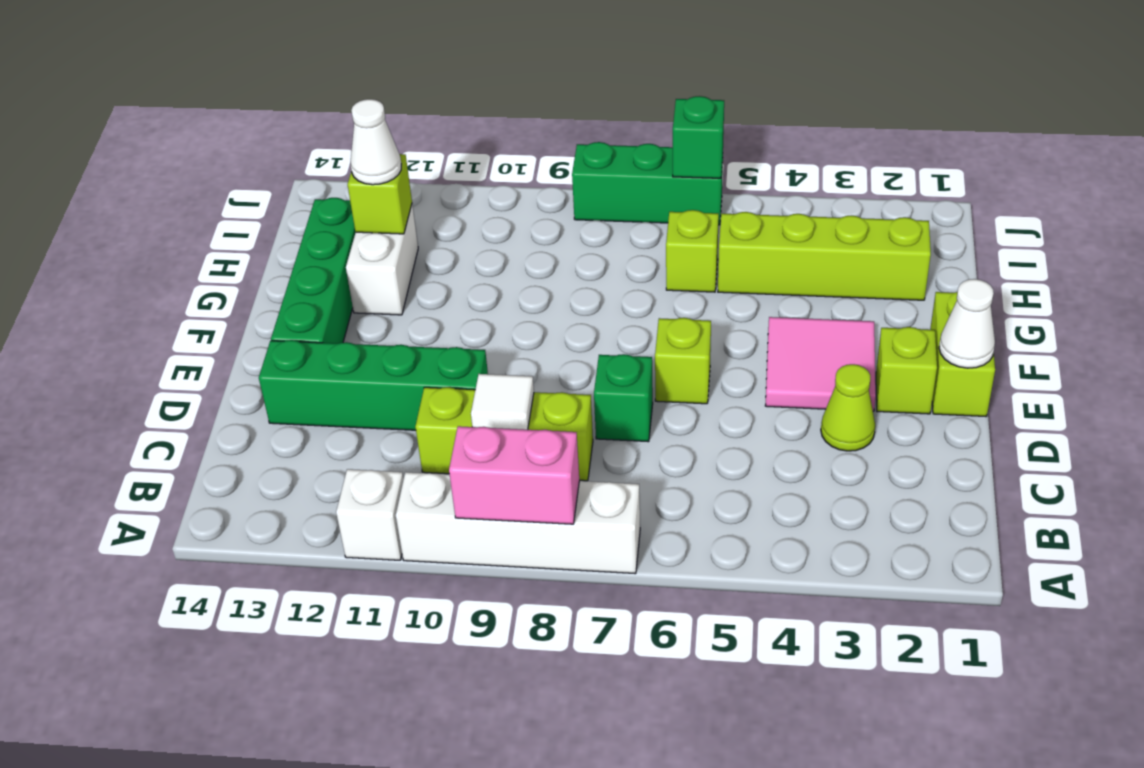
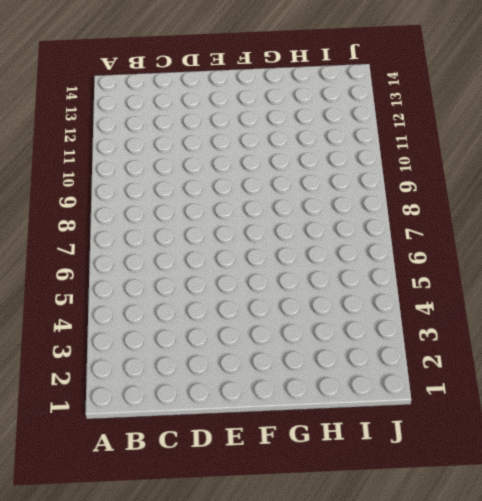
none -> white brick A7:A10 level 1
none -> white brick A11 level 1
none -> lime brick C8:C10 level 1

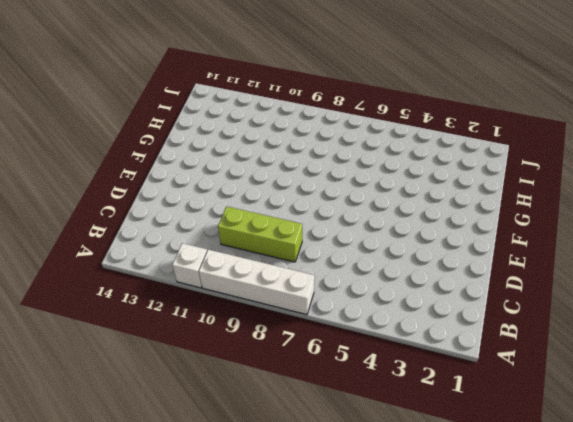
none -> lime cone D3 level 1
none -> green brick D7 level 1
none -> green brick D10:D13 level 1

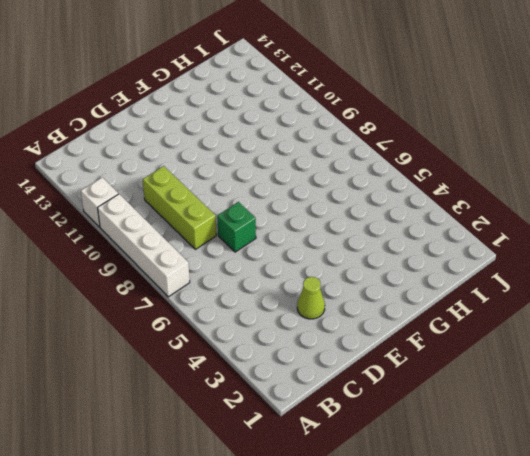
none -> green brick D10:D13 level 1
none -> lime brick E1:F1 level 1
none -> lime brick E2 level 1

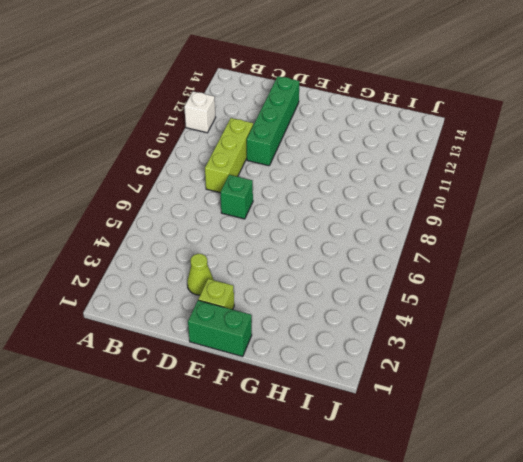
green brick E1:F1 level 1 -> lime brick E1:F1 level 1
none -> white brick A7:A10 level 1
none -> pink tile E3:F4 level 1
none -> lime brick E6 level 1

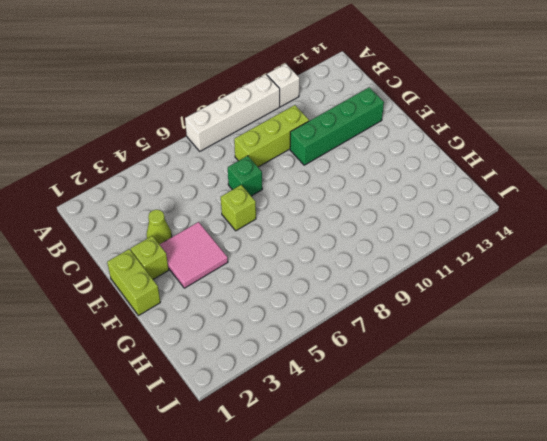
none -> green brick E13:H13 level 1
none -> white brick G12:H12 level 1
none -> lime brick H2:H5 level 1

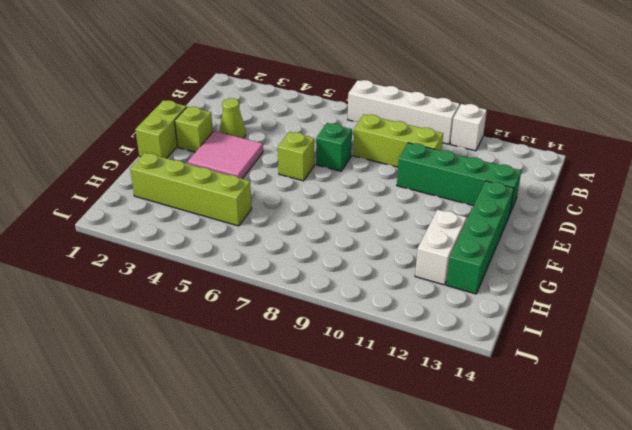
none -> lime brick H6 level 1
none -> green brick J6:J8 level 1
none -> pink brick A8:A9 level 2

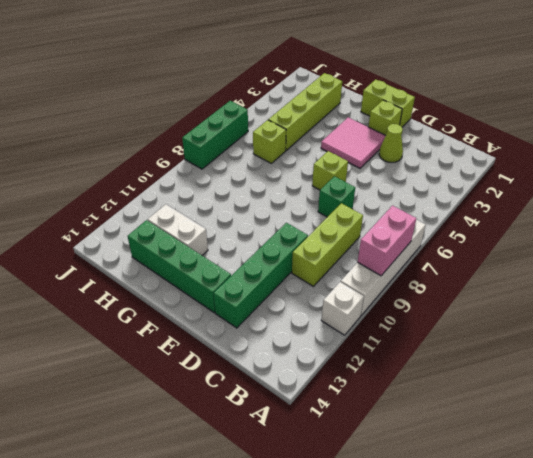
none -> white tile C9 level 2
none -> white cone E1 level 2
none -> lime brick H12 level 2

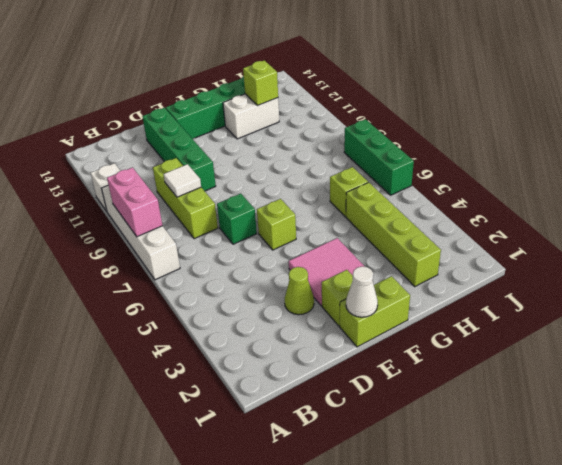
none -> green brick J6 level 2
none -> white cone H12 level 3

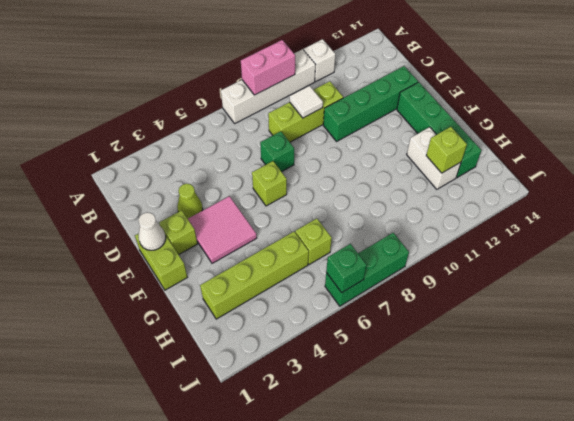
none -> white cone H12 level 3

